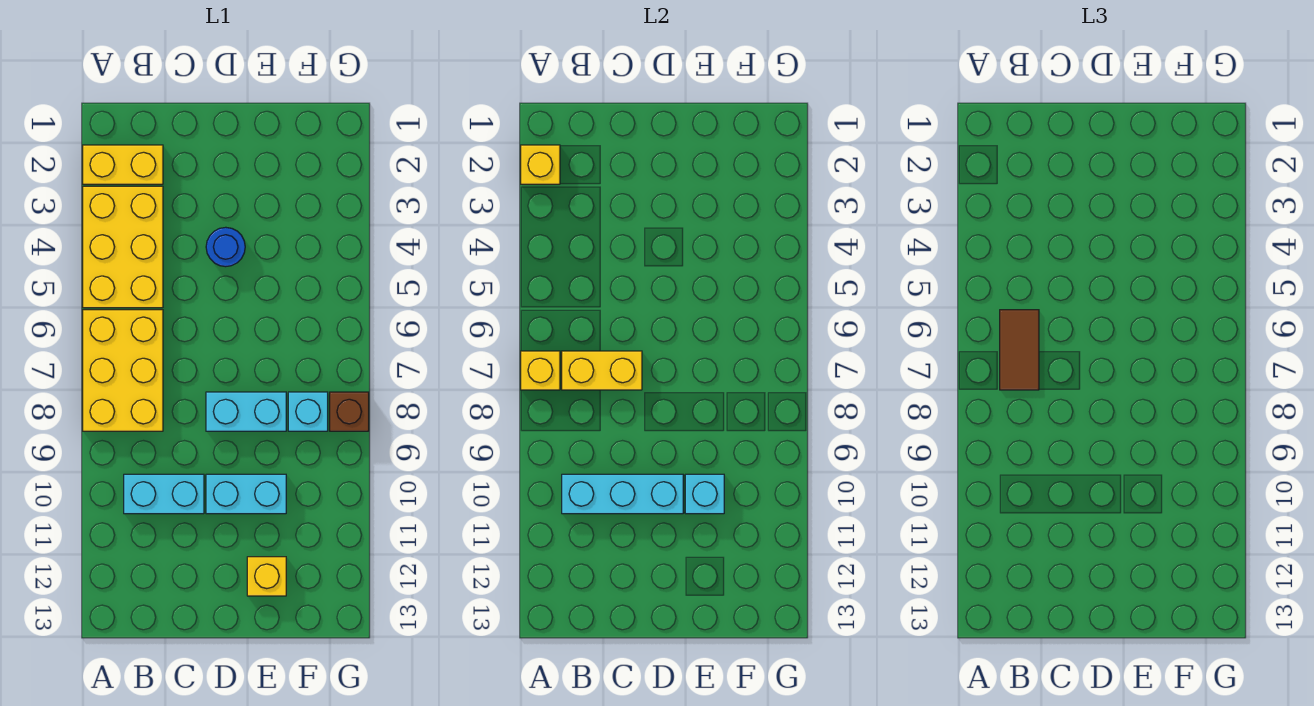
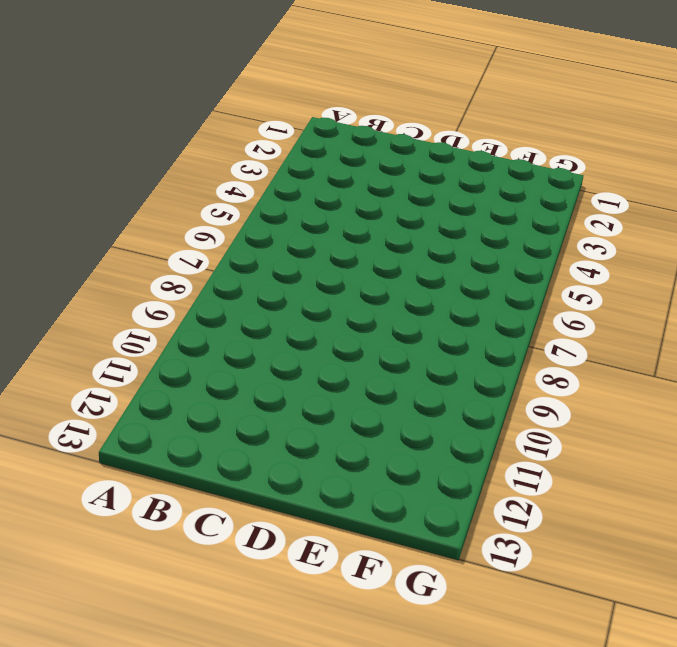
none -> yellow brick A2:B2 level 1
none -> yellow brick A3:B5 level 1
none -> yellow brick A6:B8 level 1

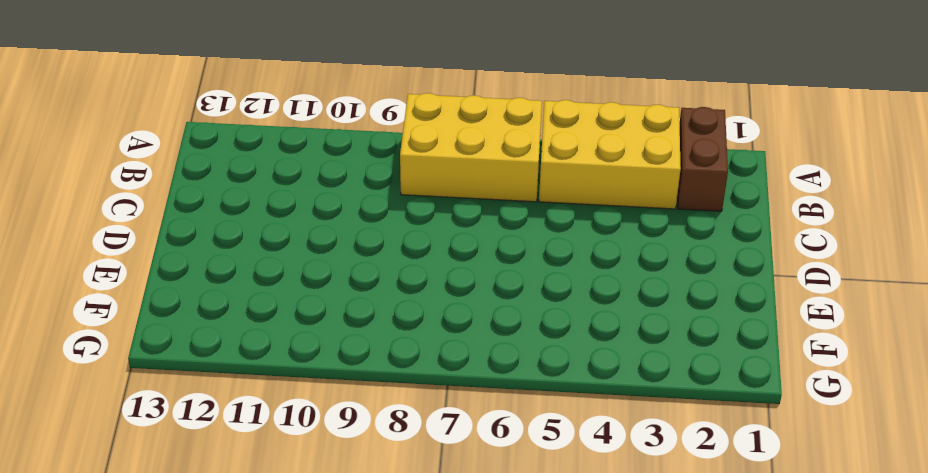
brown brick A2:B2 level 1 -> yellow brick A2:B2 level 1
none -> cyan brick B10:C10 level 1
none -> blue round brick D4 level 1
none -> cyan brick D8:E8 level 1

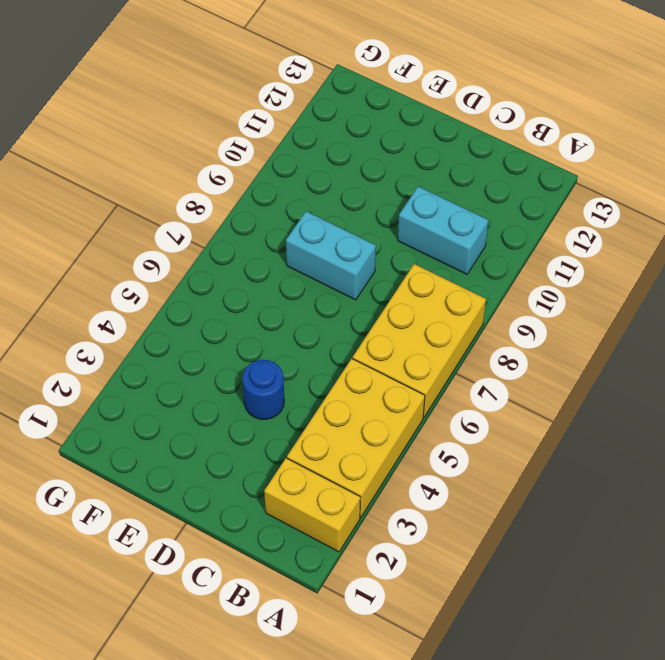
none -> cyan brick D10:E10 level 1
none -> yellow brick E12 level 1
none -> cyan brick F8 level 1

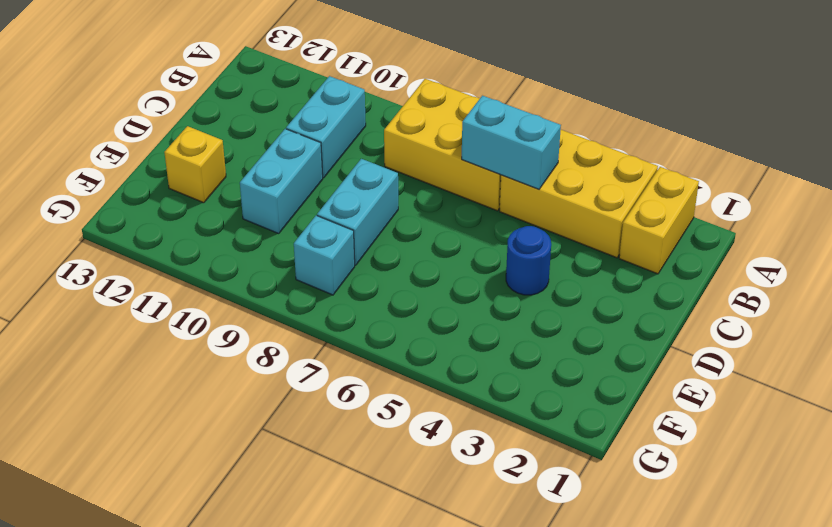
cyan brick B5:B6 level 2 -> none
none -> brown brick G8 level 1
none -> yellow brick A2 level 2
none -> yellow brick A7 level 2

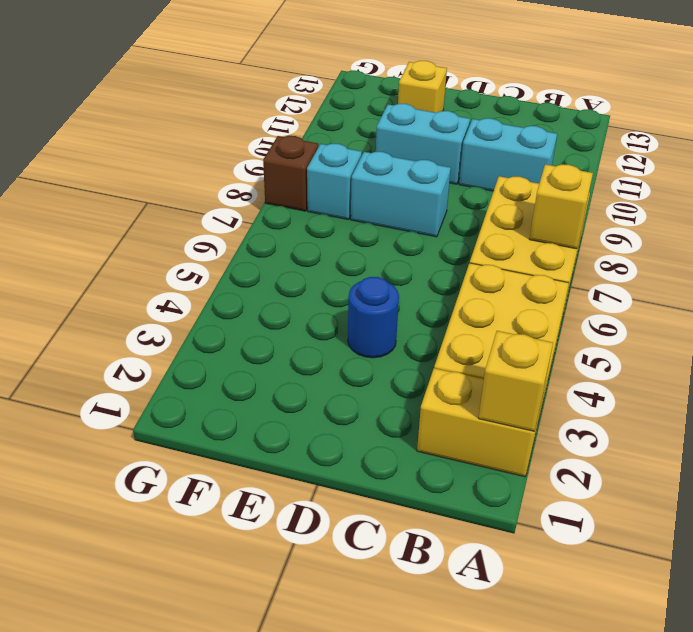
none -> yellow brick B7:C7 level 2
none -> cyan brick B10:D10 level 2
none -> cyan brick E10 level 2

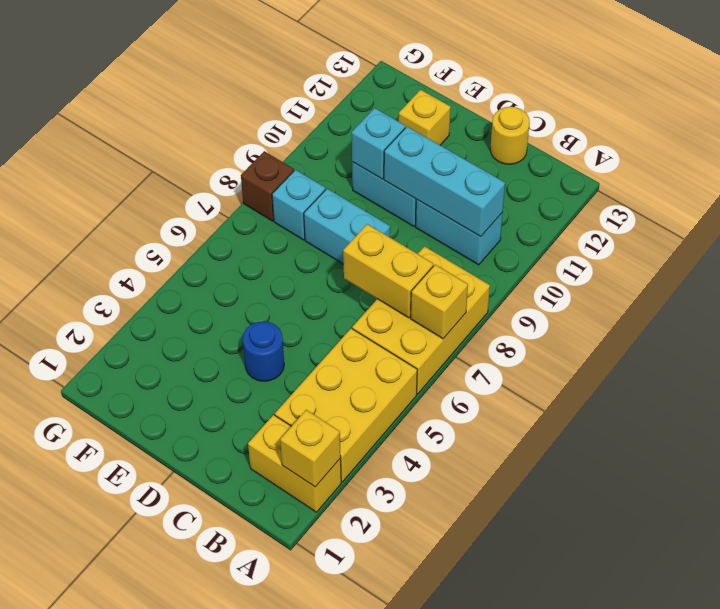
yellow round brick C13 level 1 -> none
none -> brown tile B6:B7 level 3

